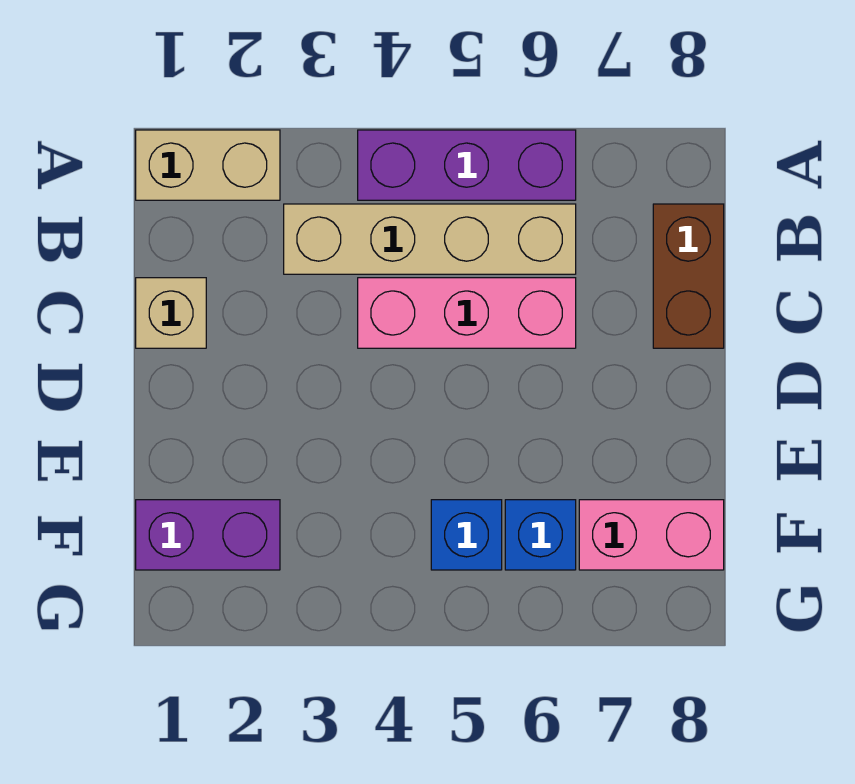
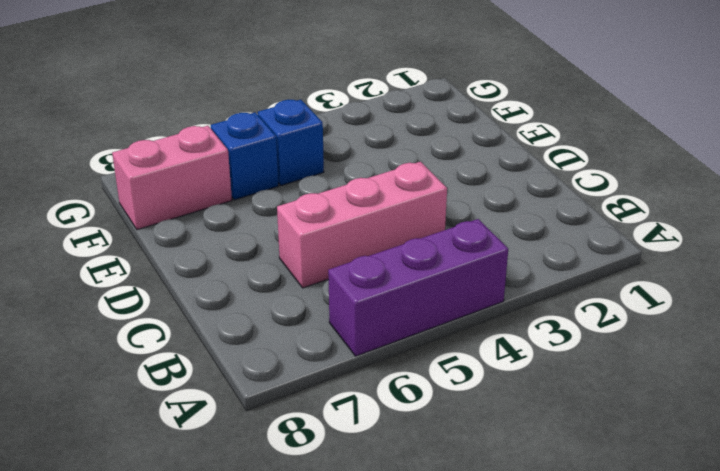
none -> tan brick A1:A2 level 1
none -> tan brick B3:B6 level 1

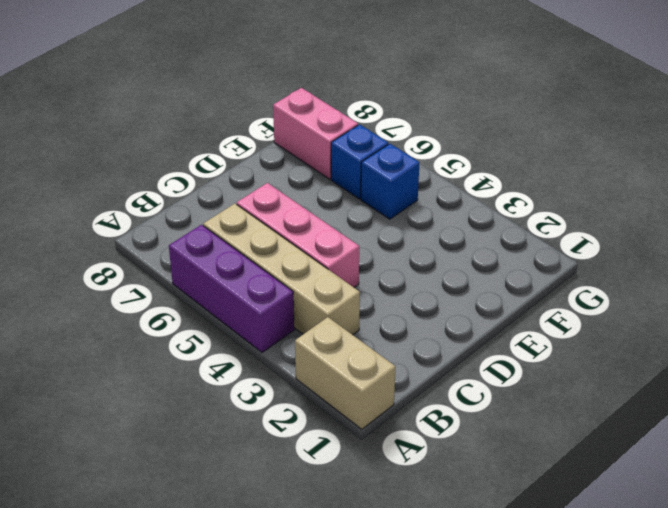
none -> brown brick B8:C8 level 1
none -> tan brick C1 level 1

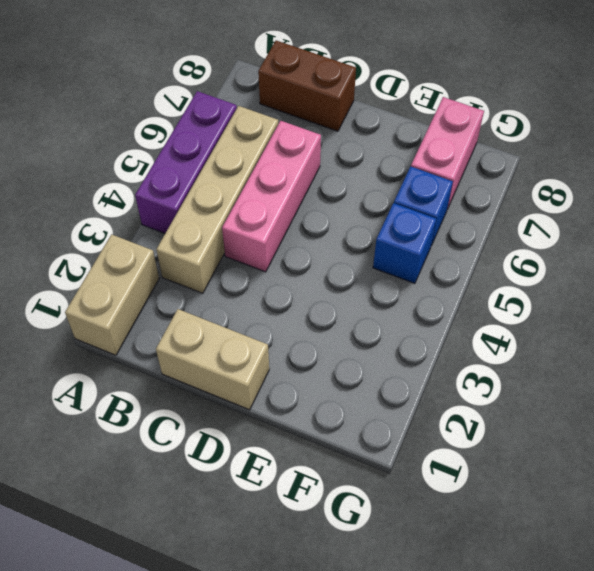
tan brick C1:D1 level 1 -> tan brick C1 level 1
none -> purple brick F1:F2 level 1

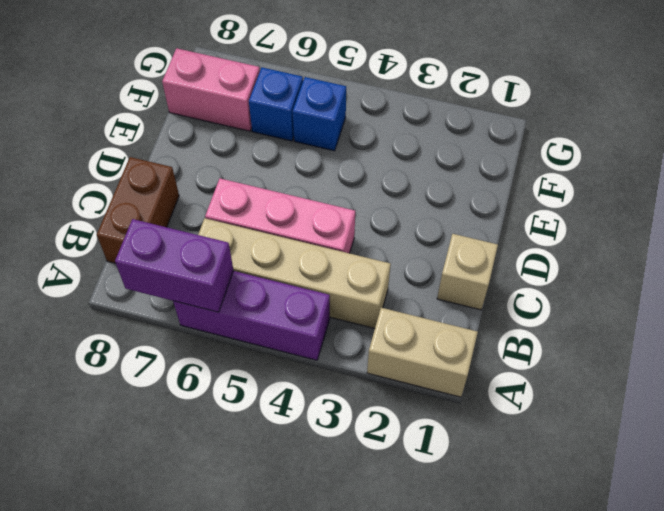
purple brick A6:A7 level 2 -> purple brick F1:F2 level 1

